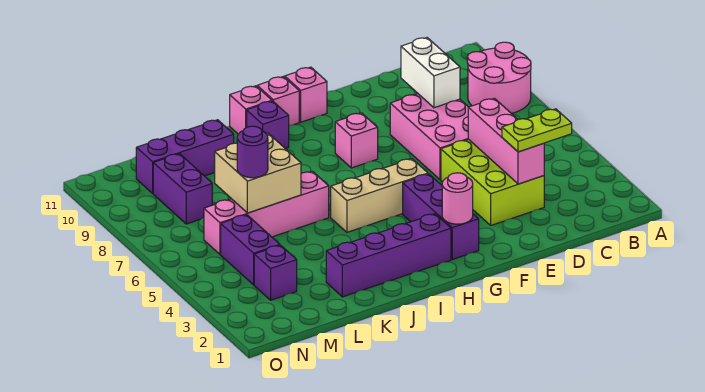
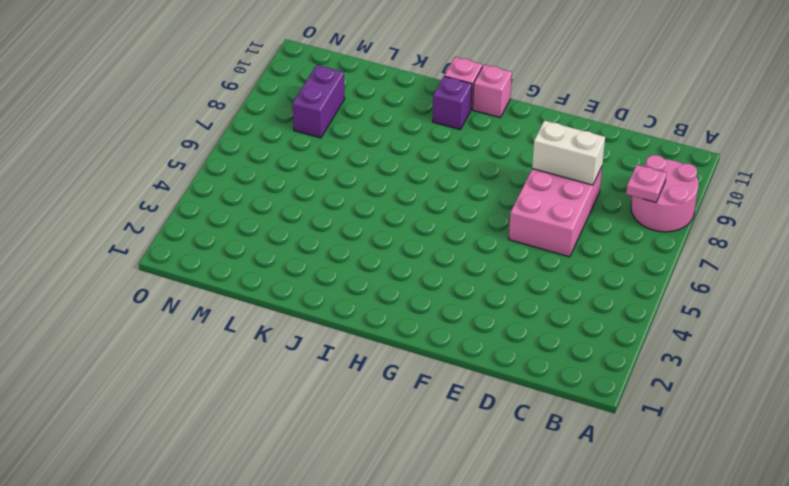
pink plate B8 level 2 -> none
white brick D8:E8 level 2 -> white brick D8:D9 level 2
none -> lime brick D3:E5 level 1
none -> purple brick G2:G4 level 1
none -> tan brick G5:I5 level 1

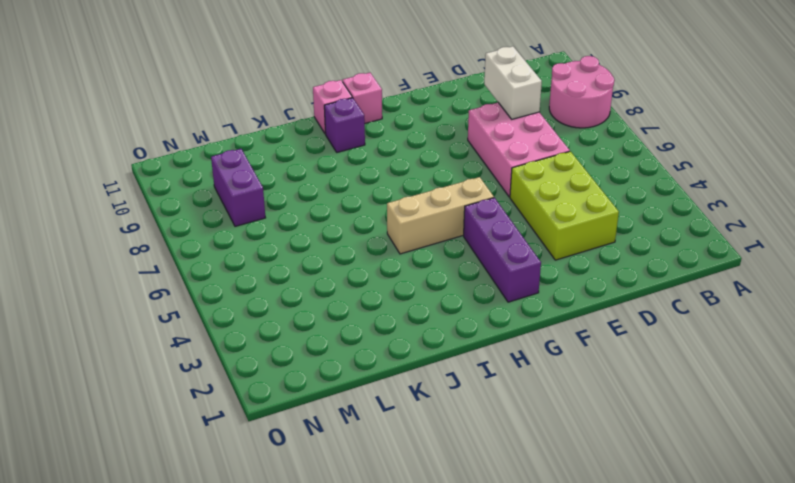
none -> pink brick G8 level 1
none -> pink brick G11 level 1
none -> purple brick H2:K2 level 1

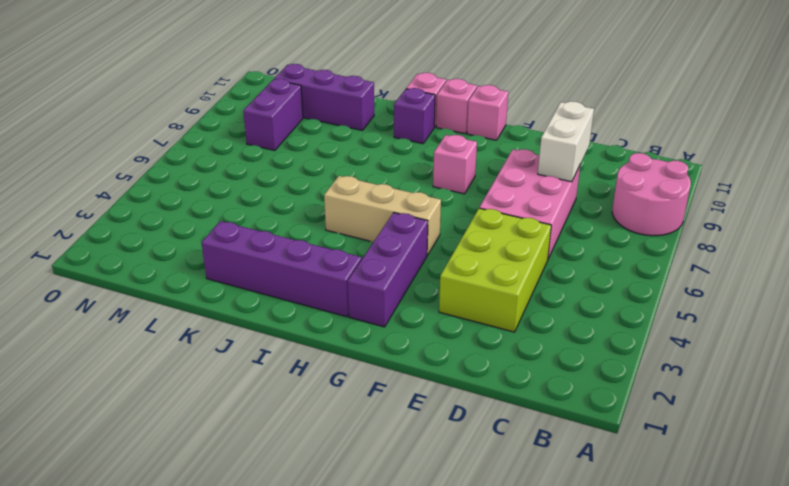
none -> pink brick J6:M6 level 1
none -> purple brick M3 level 1
none -> purple brick M4:M5 level 1

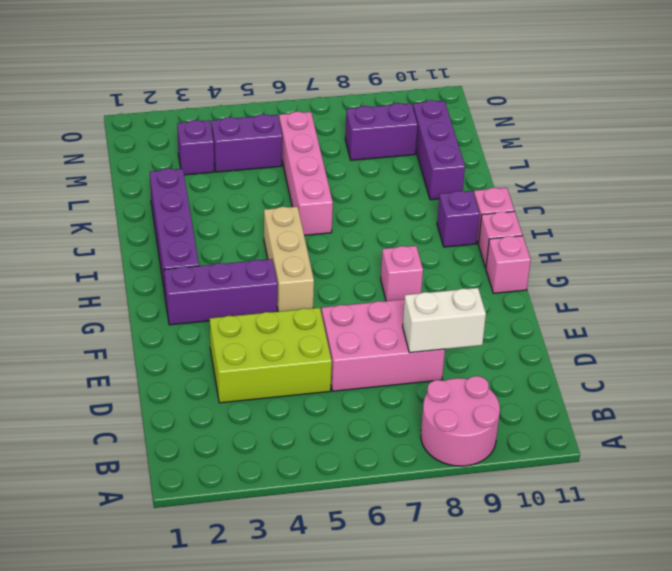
none -> pink brick D3:D5 level 2
none -> pink round brick G2 level 2
none -> tan brick K6:L7 level 2

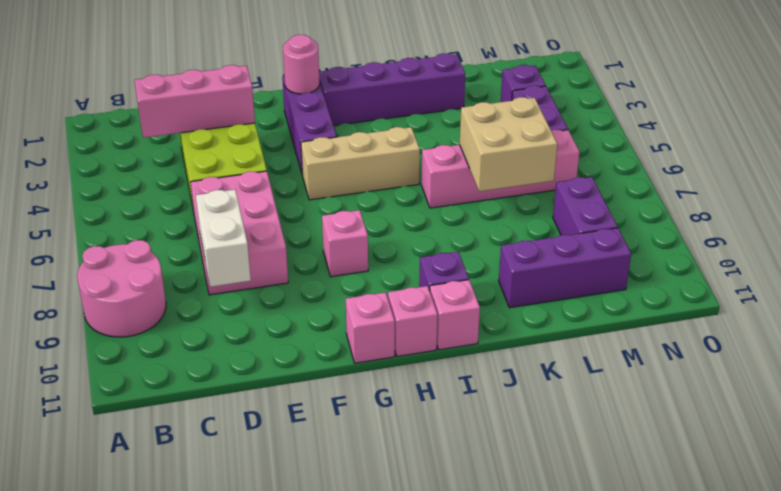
pink brick C3:E3 level 2 -> pink brick D3:D5 level 2
none -> lime plate C3:D3 level 3
none -> purple round brick L6 level 3

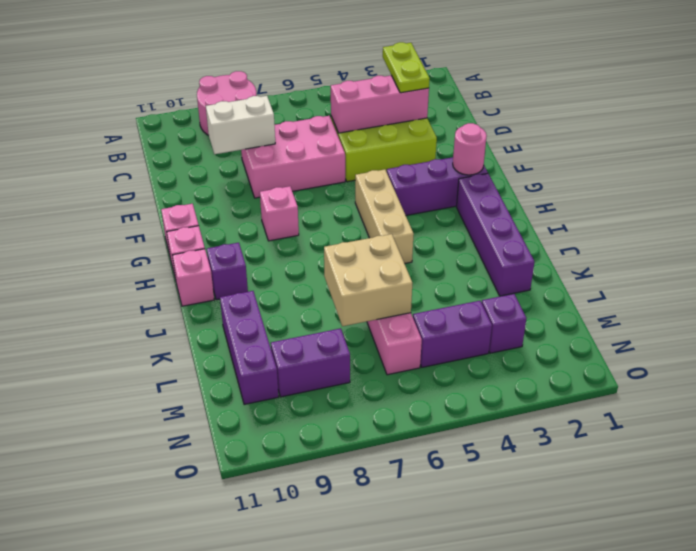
none -> purple round brick L6 level 3

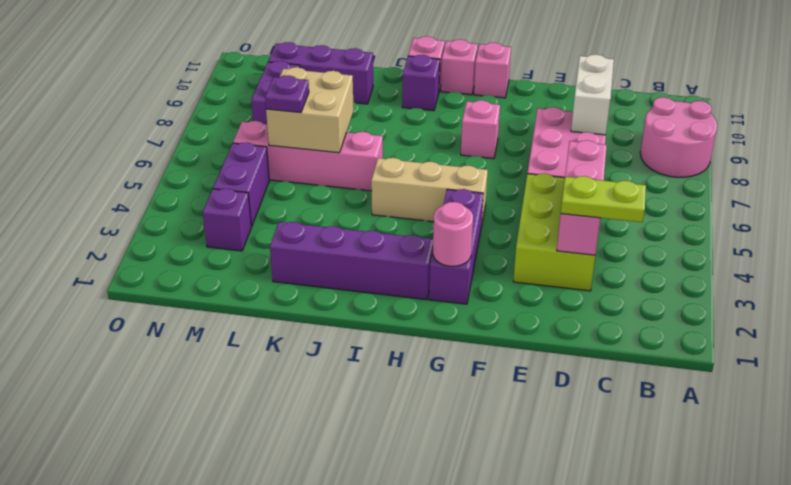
purple plate L6 level 3 -> purple round brick L6 level 3

